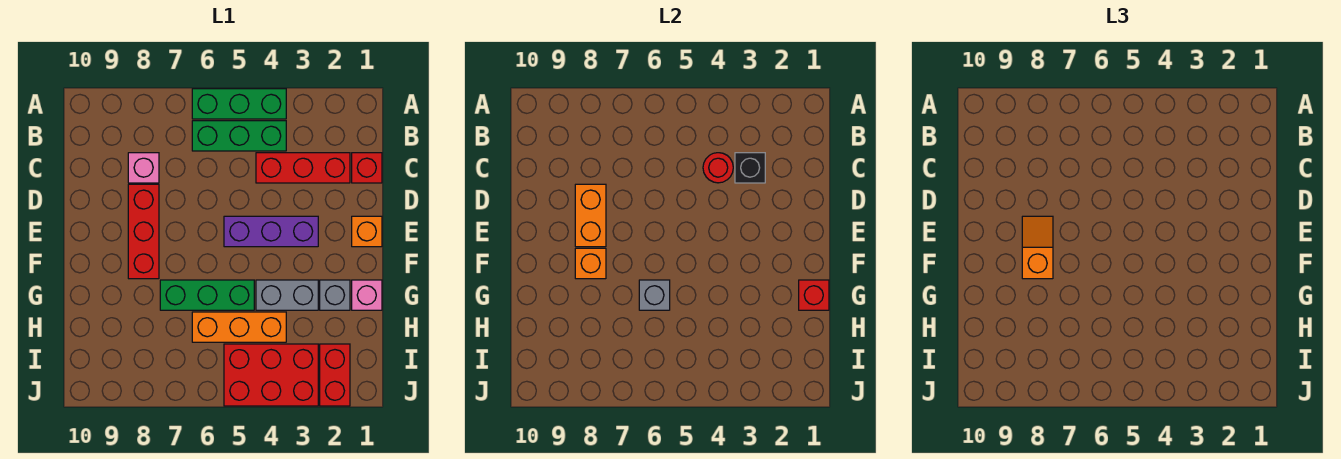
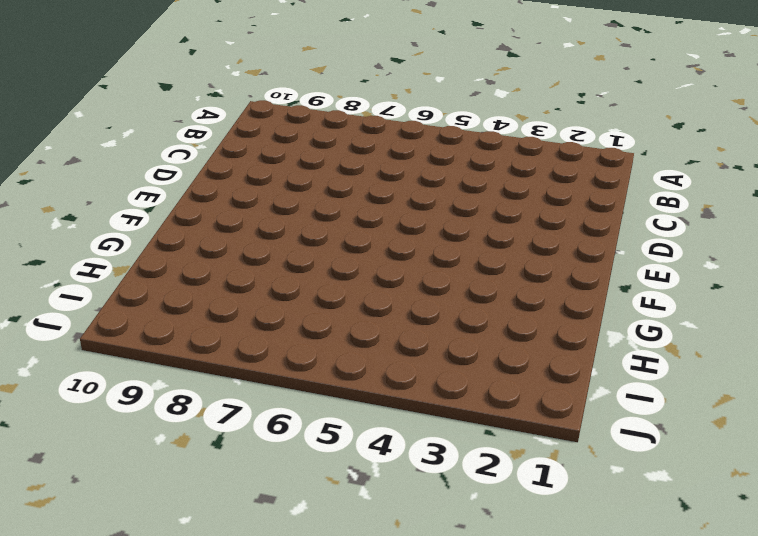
none -> green brick A4:A6 level 1
none -> green brick B4:B6 level 1
none -> red brick C1 level 1

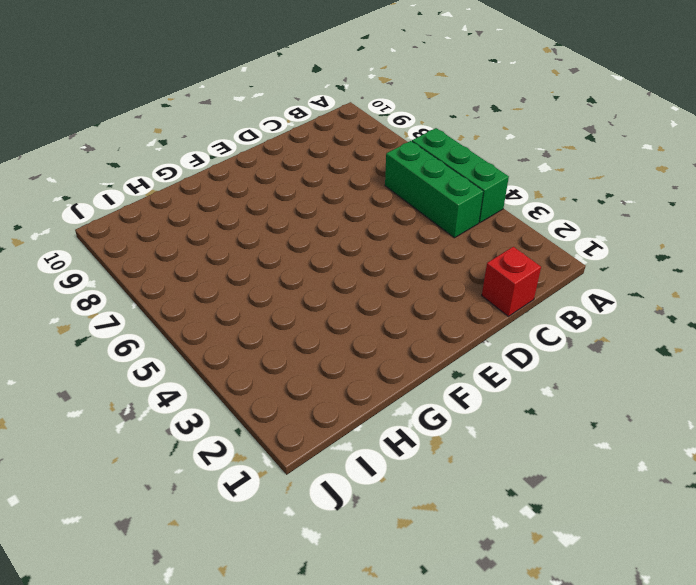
none -> red brick C2:C4 level 1
none -> pink brick C8 level 1
none -> red brick D8:F8 level 1

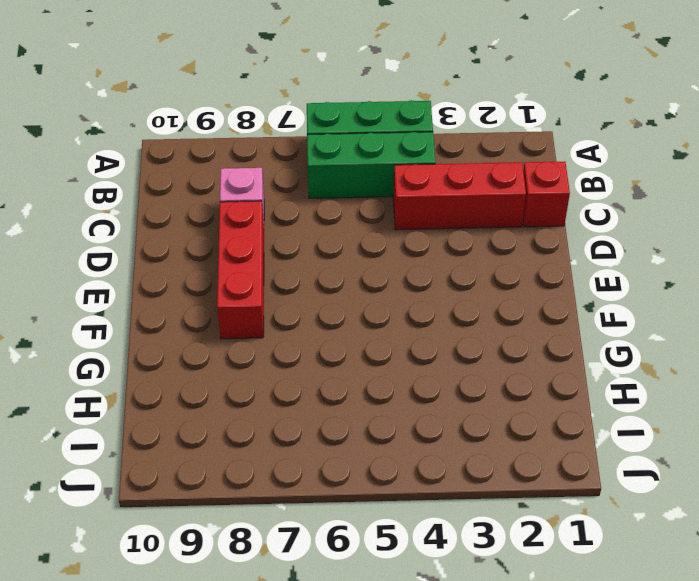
none -> orange brick E1 level 1
none -> purple brick E3:E5 level 1
none -> pink brick G1 level 1

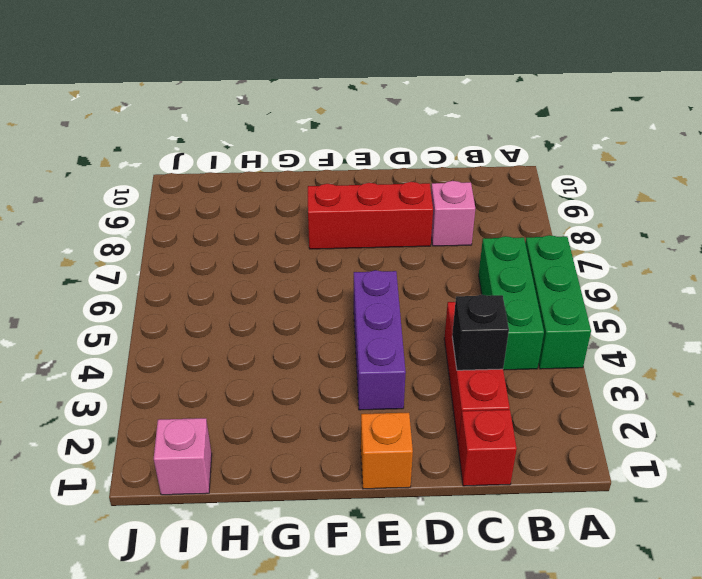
pink brick I1 level 1 -> pink brick G1 level 1
none -> grey brick G2 level 1
none -> grey brick G3:G4 level 1
none -> green brick G5:G7 level 1

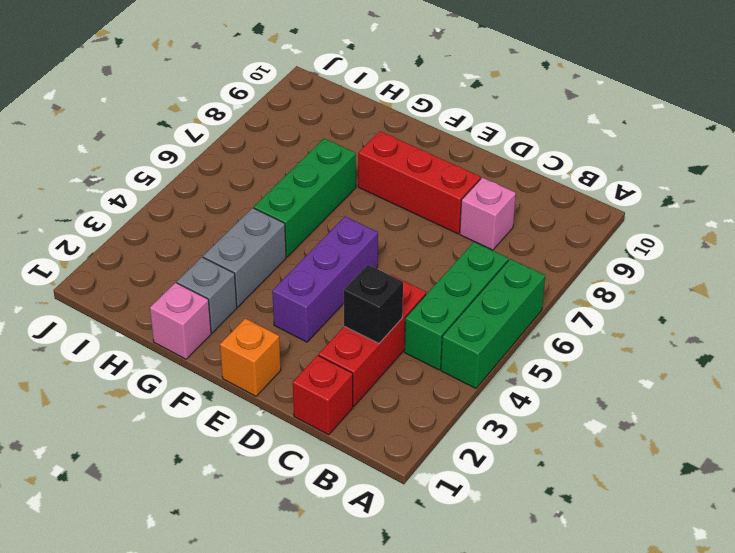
none -> orange brick H4:H6 level 1
none -> red brick I2:J2 level 1
none -> red brick I3:J5 level 1

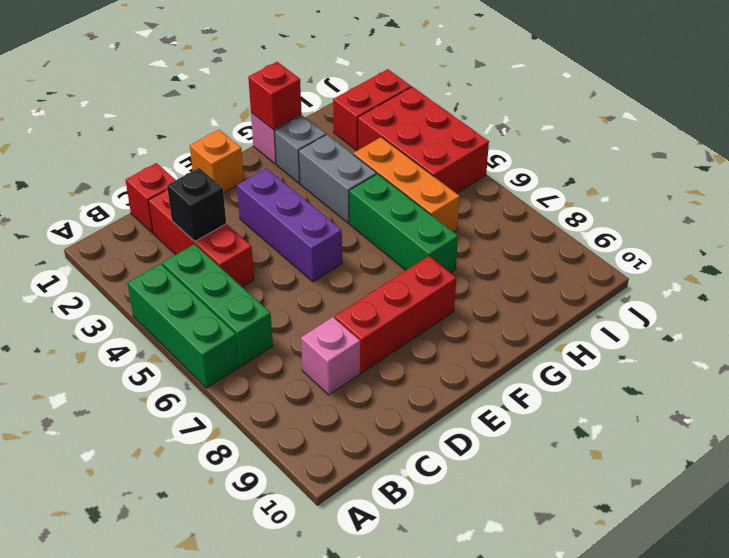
none -> red round brick C4 level 2
none -> orange brick D8:E8 level 2
none -> orange brick F8 level 2

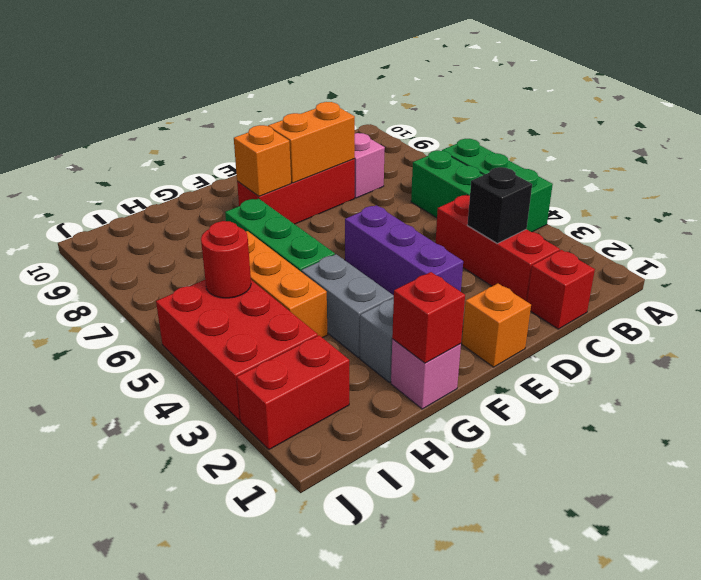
red round brick I5 level 2 -> red round brick C4 level 2
none -> grey brick G6 level 2
none -> orange slope E8:F8 level 3 top F

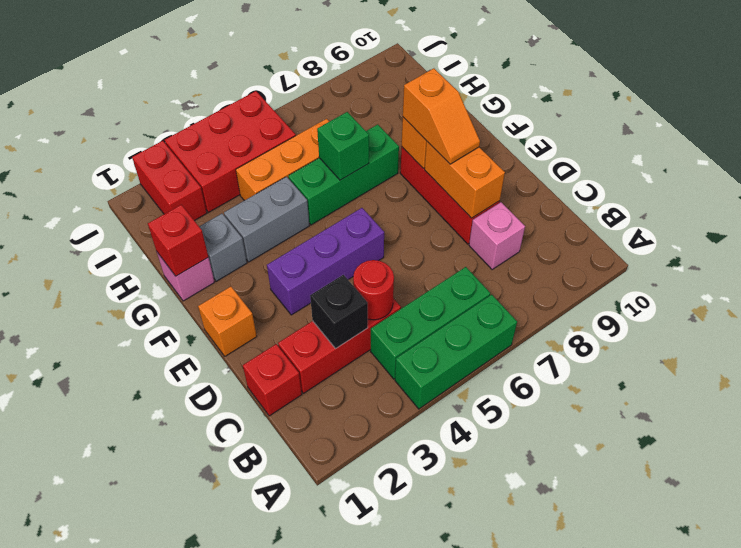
green brick G6 level 2 -> grey brick G6 level 2

